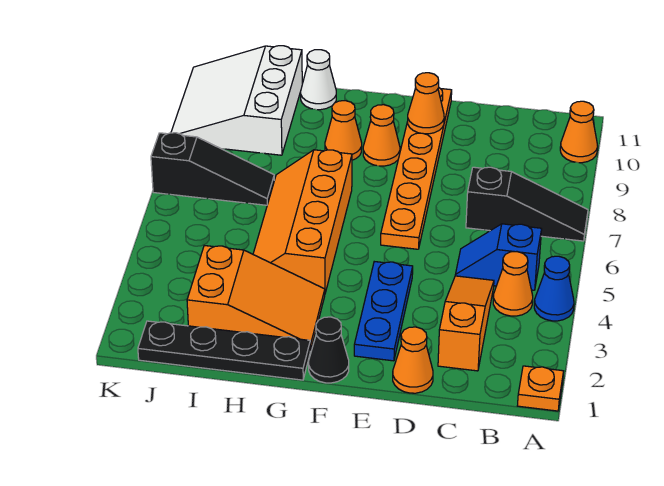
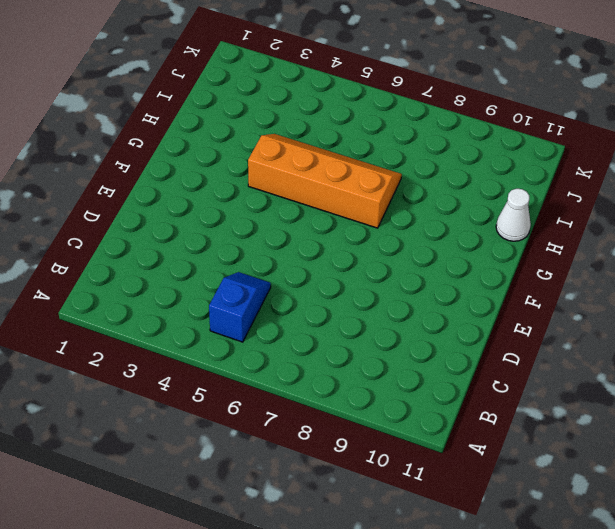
none -> orange plate A1 level 1
none -> blue cone A4 level 1
none -> black slope A7:C7 level 1 top C

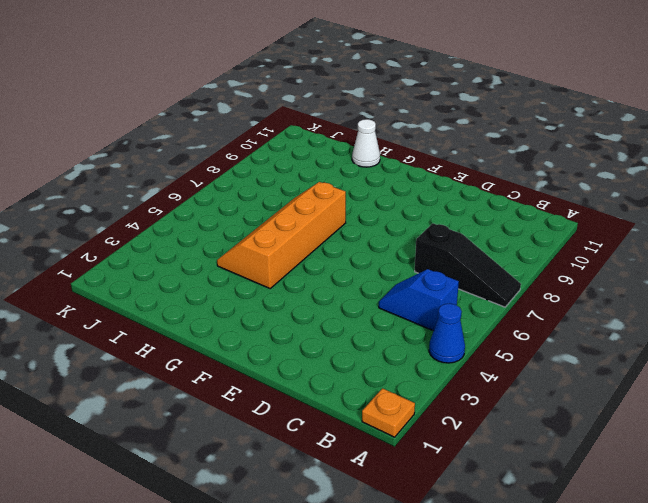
none -> orange cone A10 level 1
none -> orange cone B4 level 1
none -> orange slope C2:C4 level 1 top 2

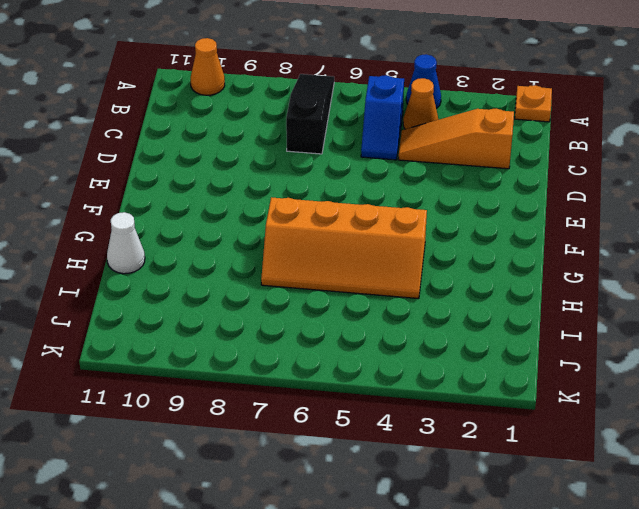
none -> orange cone D1 level 1
none -> blue plate E2:E4 level 1
none -> orange plate E6:E11 level 1

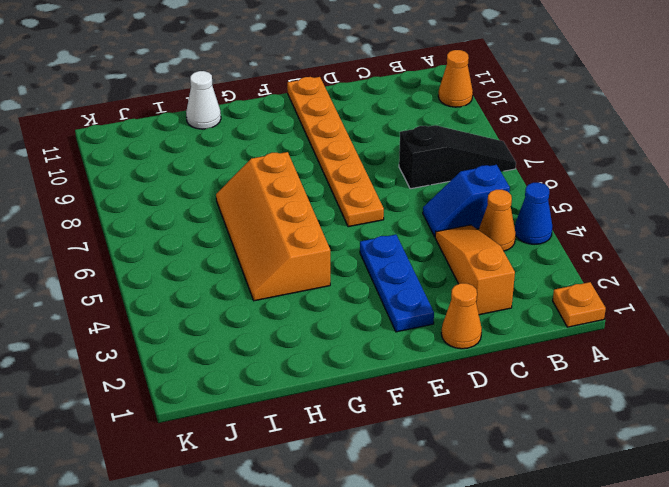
none -> black cone F1 level 1
none -> orange cone F9 level 1
none -> black plate G1:J1 level 1

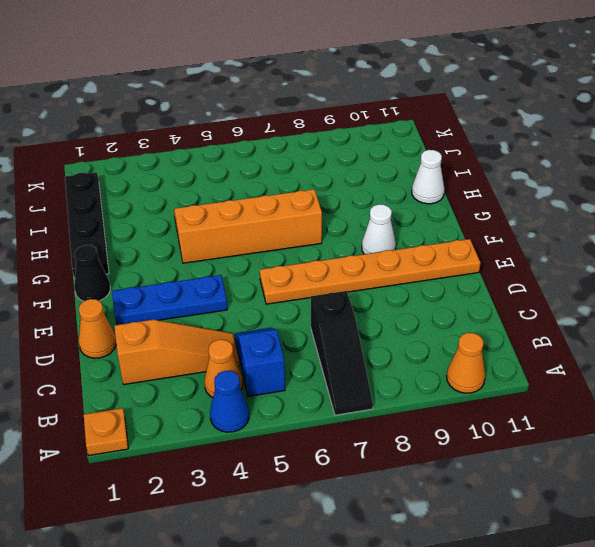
white cone F9 level 1 -> orange cone F9 level 1
none -> orange slope G2:I3 level 1 top I
none -> orange cone G9 level 1
none -> black slope I7:K7 level 1 top K

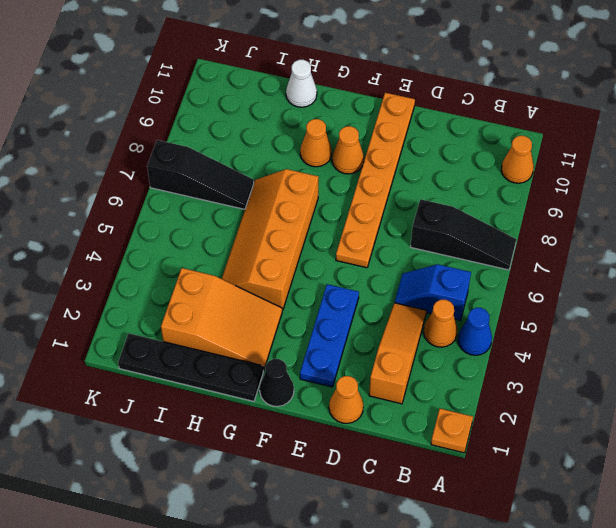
none -> white slope I9:K11 level 1 top I
none -> orange cone E10 level 2

